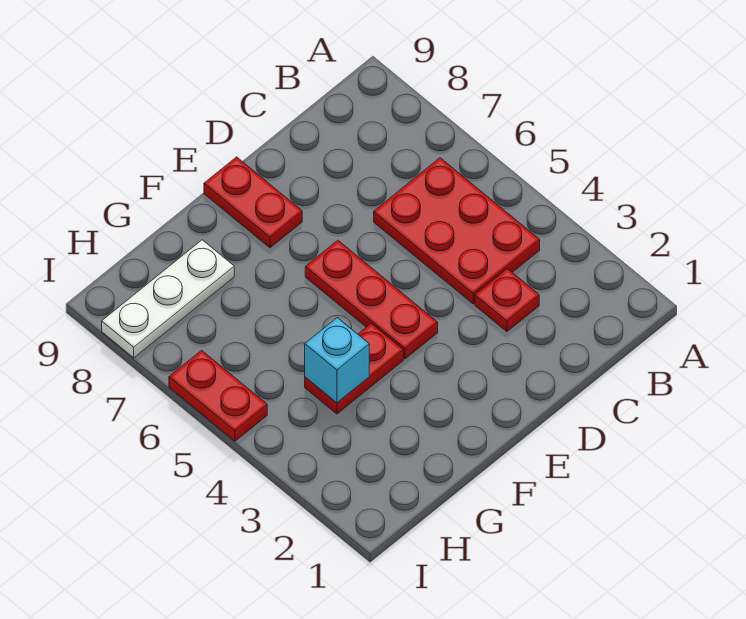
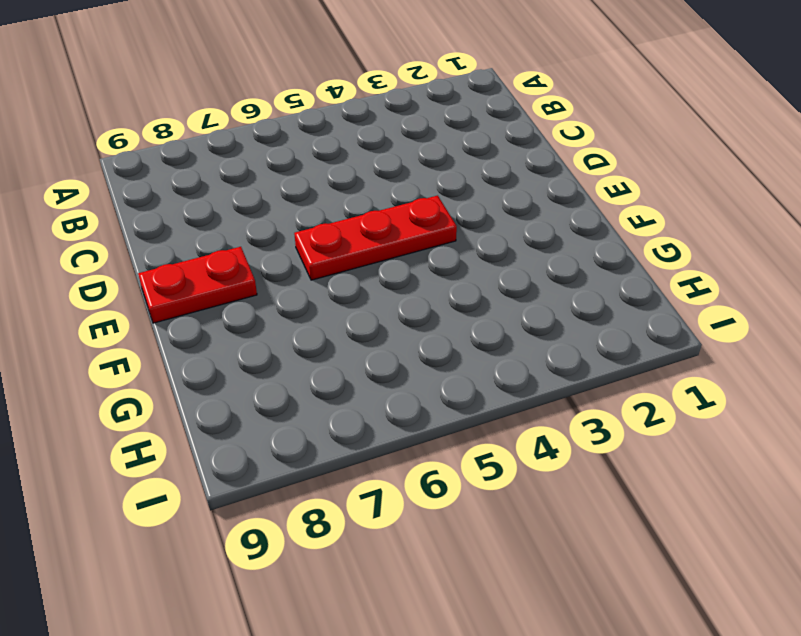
none -> red plate B4:C6 level 1
none -> red plate C3 level 1

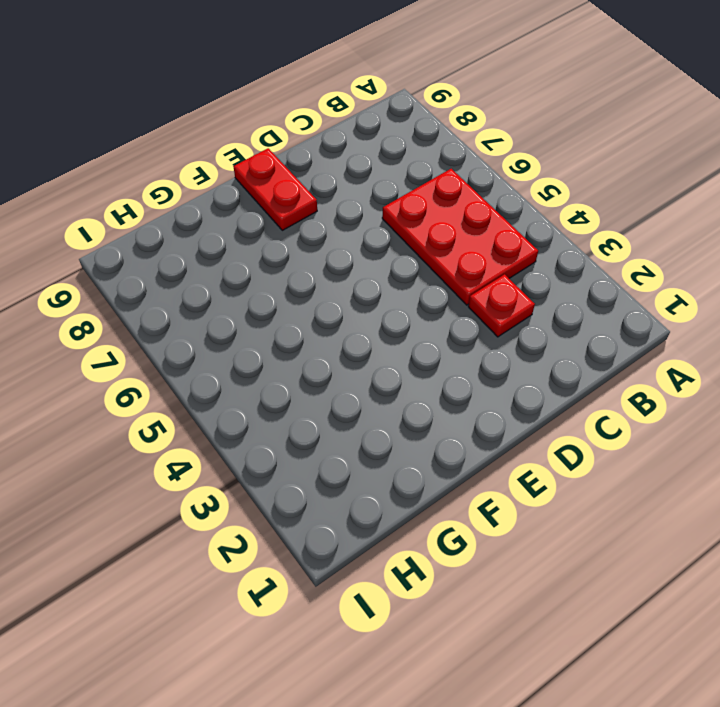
none -> red plate E4:E6 level 1
none -> red plate F4:G4 level 1

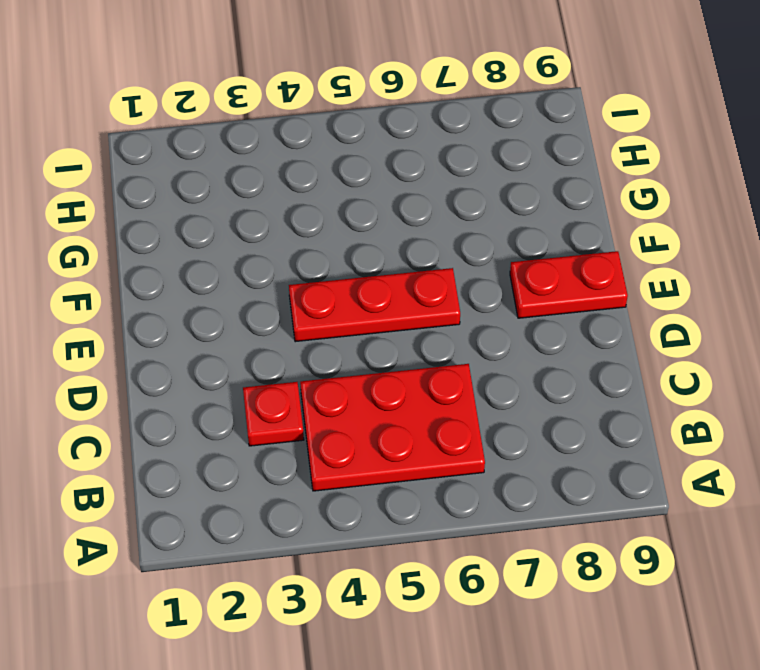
none -> red plate F4:G4 level 1
none -> white plate G8:I8 level 1

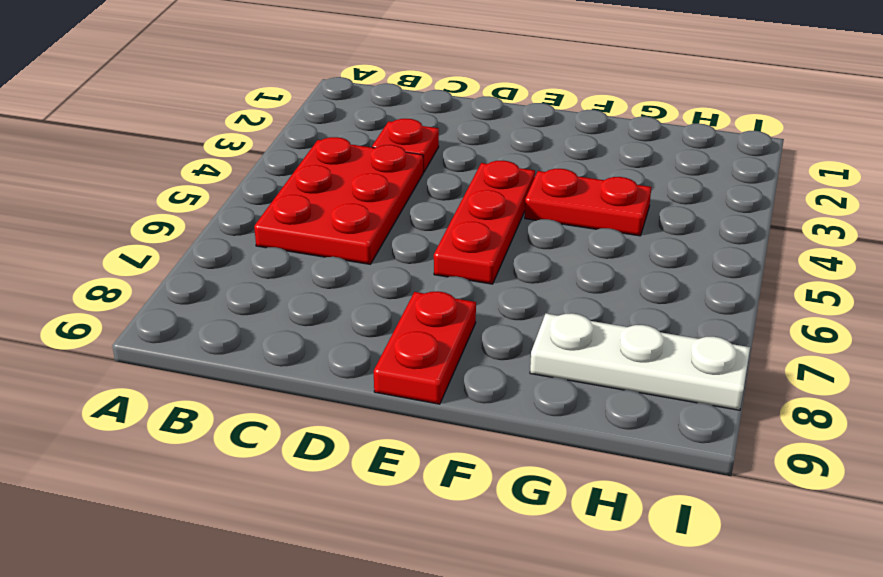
none -> red plate I5:I6 level 1
none -> cyan brick G4 level 2

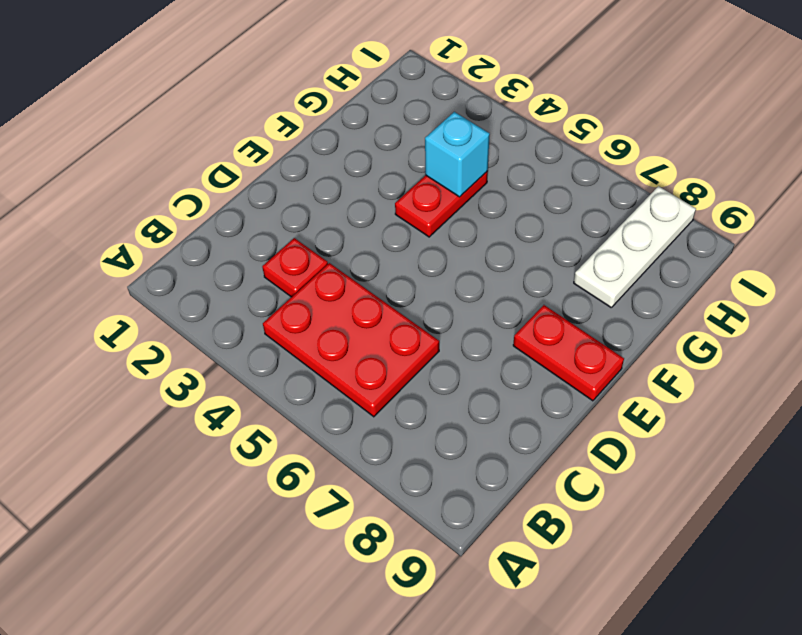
none -> red plate E4:E6 level 1
none -> red plate I5:I6 level 1

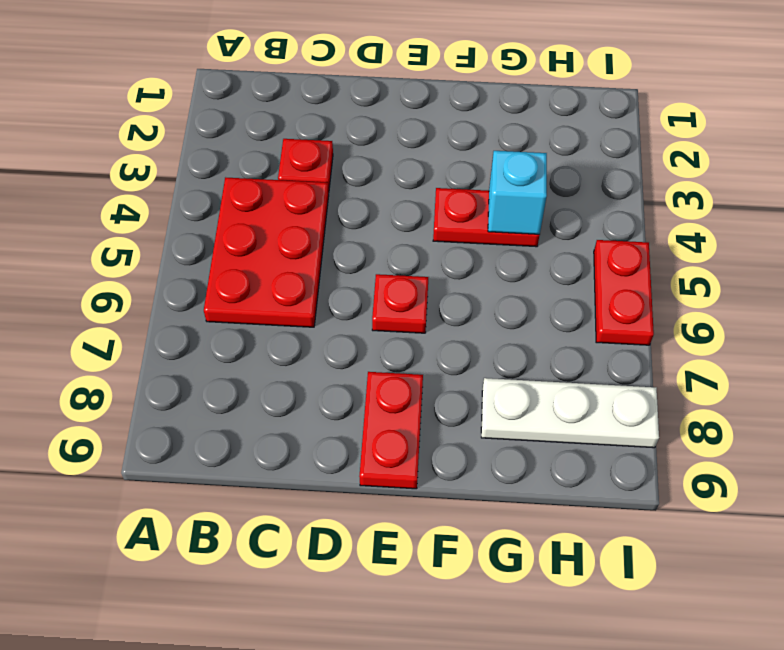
red plate E6 level 1 -> red plate E4:E6 level 1

